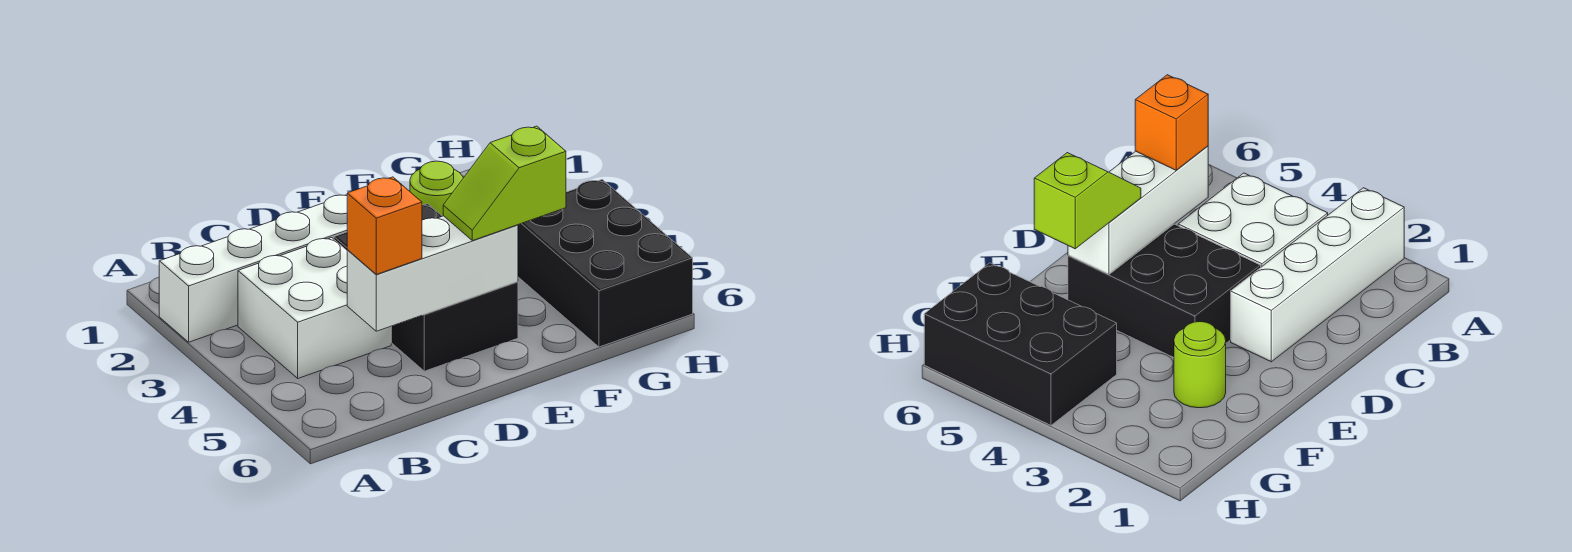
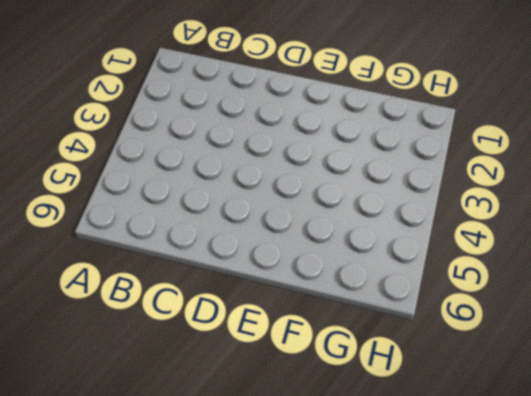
none -> white brick A2:D2 level 1
none -> white brick B3:C4 level 1

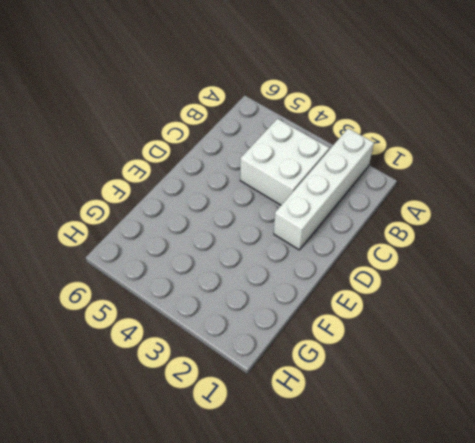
none -> black brick D3:E5 level 1
none -> lime round brick F2 level 1

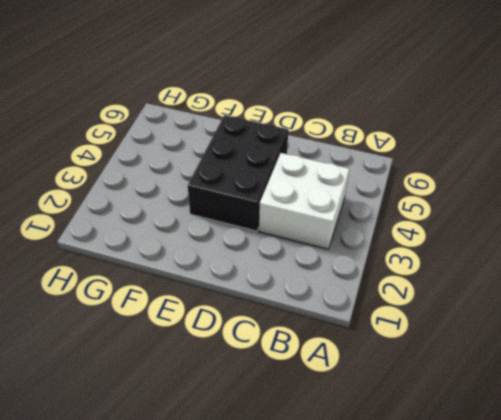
none -> white brick A2:D2 level 1
none -> lime round brick F2 level 1

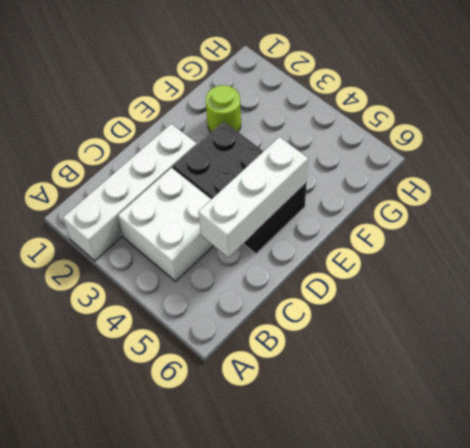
none -> black brick G4:H6 level 1
none -> orange brick C5 level 3

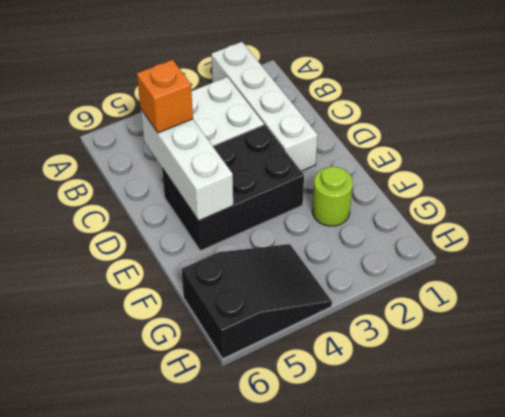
black slope G4:H6 level 1 top 6 -> black brick G4:H6 level 1
none -> lime slope E5:F5 level 3 top F

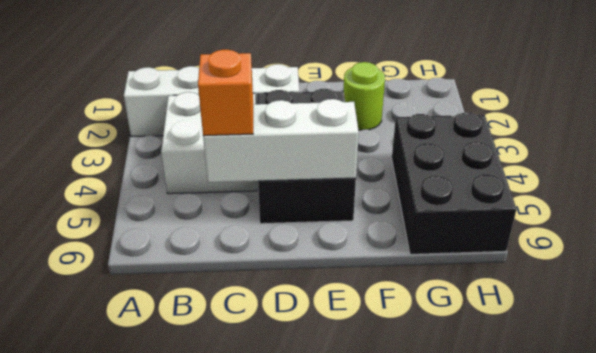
none -> lime slope E5:F5 level 3 top F

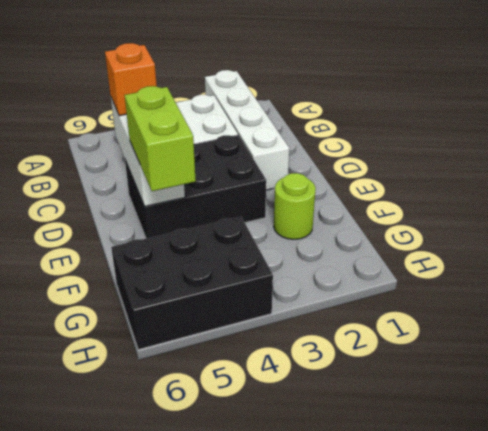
lime brick E5:F5 level 3 -> lime slope E5:F5 level 3 top F

